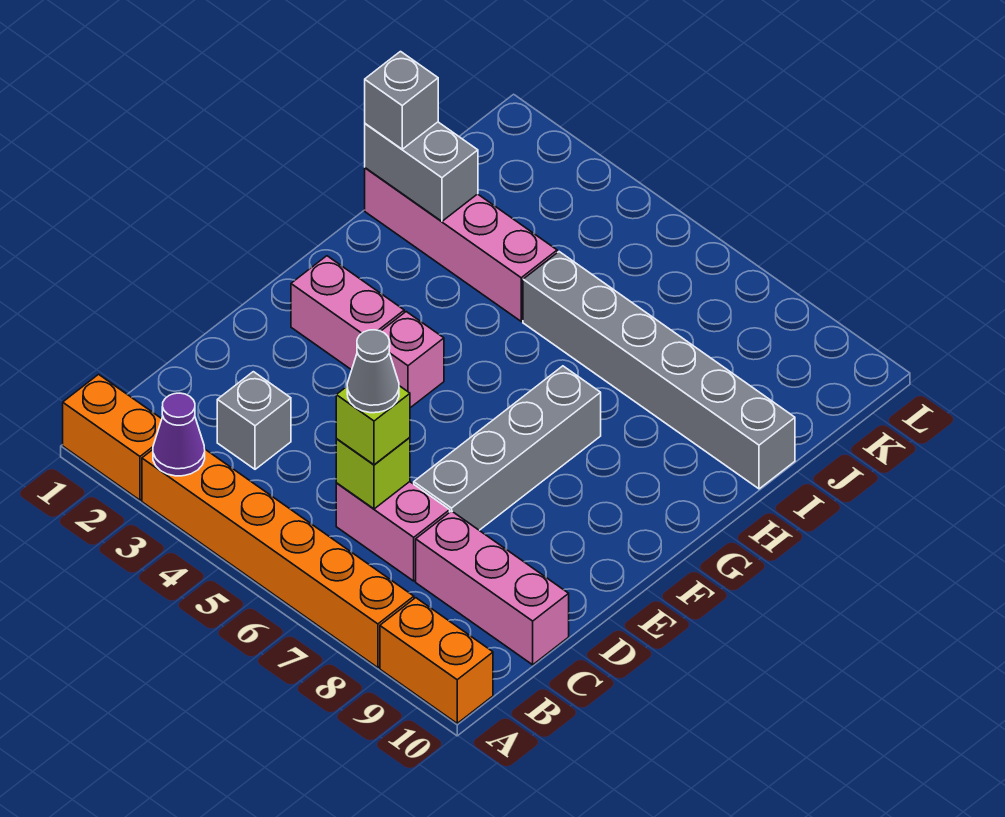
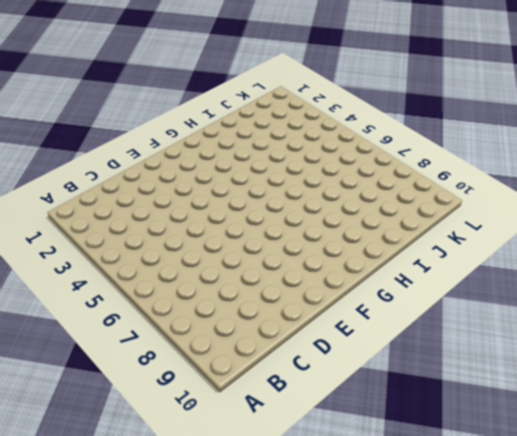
none -> orange brick A1:A2 level 1
none -> orange brick A3:A8 level 1
none -> orange brick A9:A10 level 1

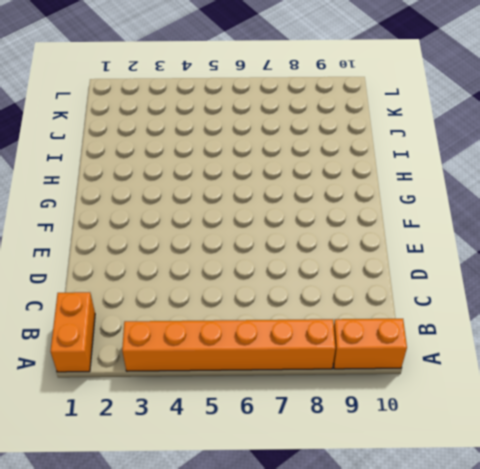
orange brick A1:B1 level 1 -> orange brick A1:A2 level 1
none -> grey brick C3 level 1
none -> pink brick C6:C7 level 1
none -> pink brick C8:C10 level 1

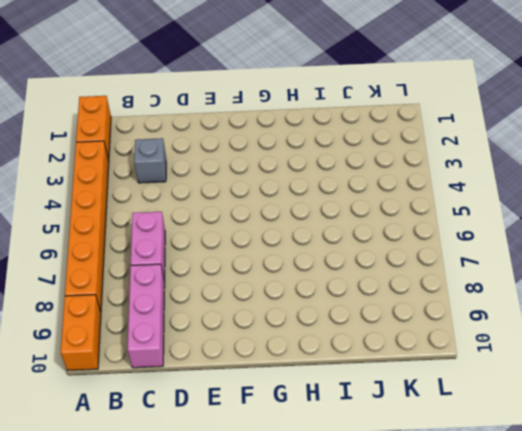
none -> grey brick D7:G7 level 1
none -> pink brick F2:F3 level 1
none -> pink brick F4 level 1

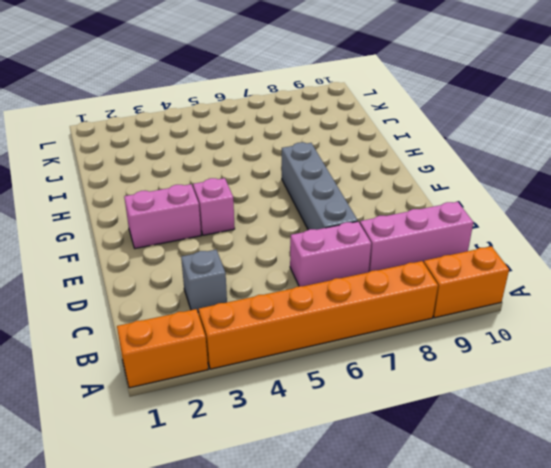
none -> pink brick I1:I4 level 1
none -> grey brick I5:I10 level 1
none -> purple cone A3 level 2

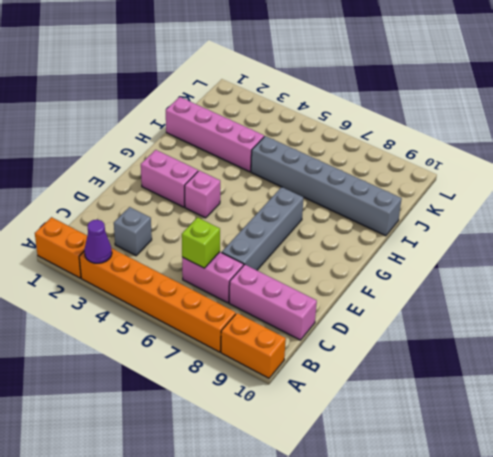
none -> grey brick I1:I2 level 2
none -> lime brick C6 level 3
none -> grey brick I1 level 3

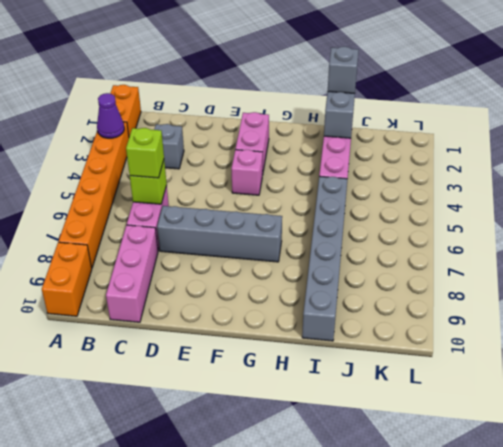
none -> grey cone C6 level 4

